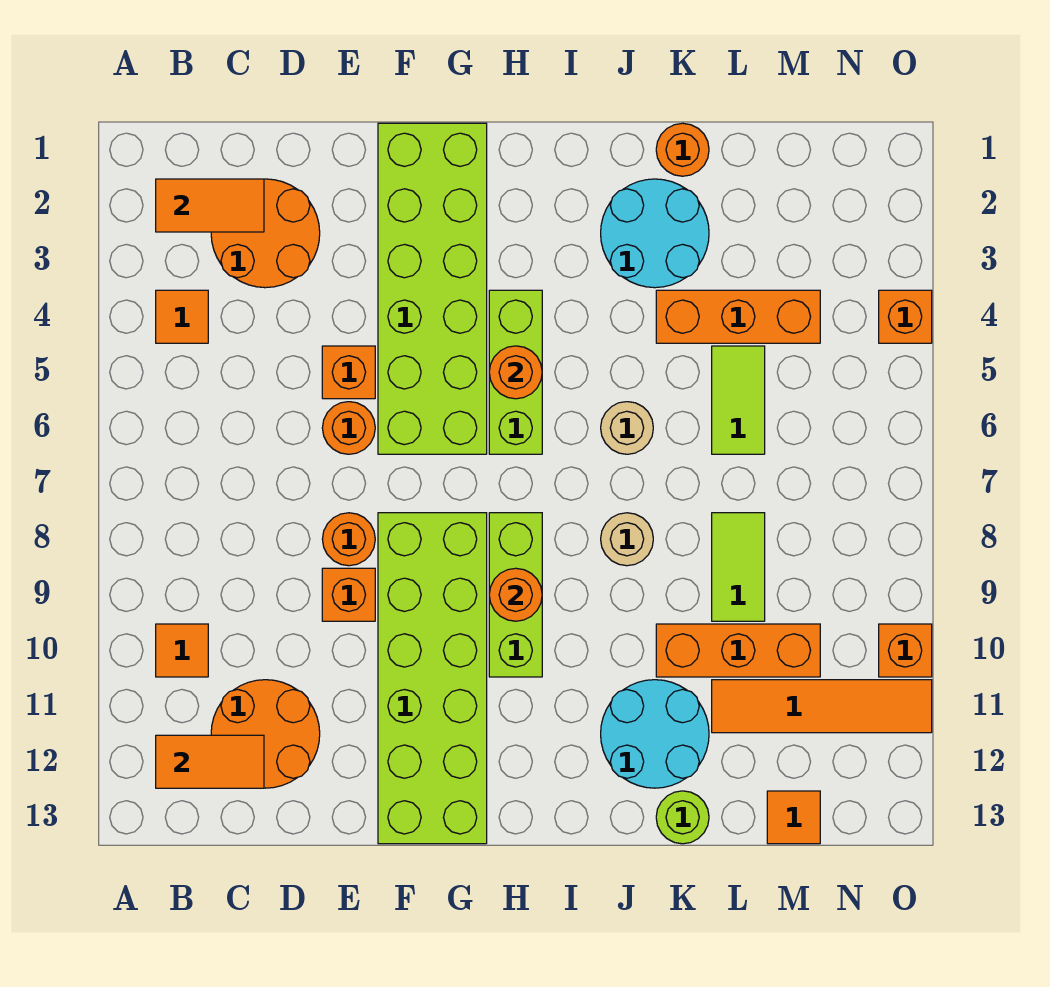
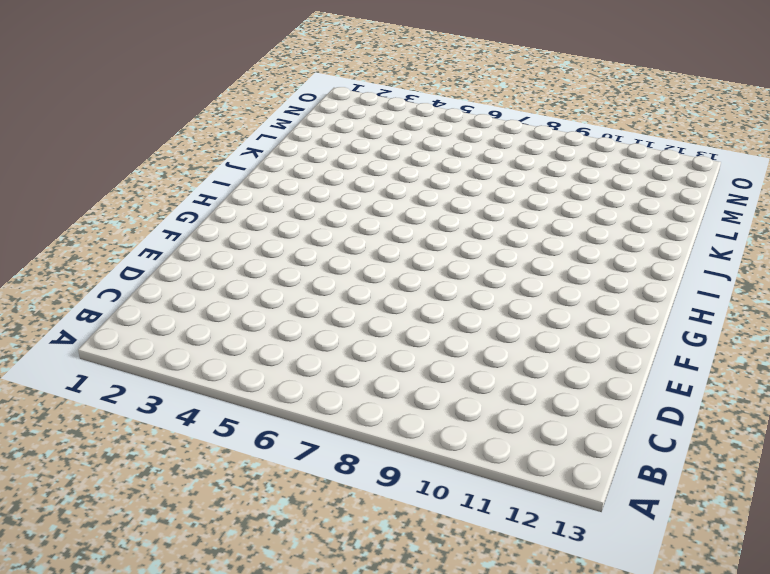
none -> orange tile B4 level 1
none -> orange tile B10 level 1
none -> orange round brick C2:D3 level 1
none -> orange round brick C11:D12 level 1

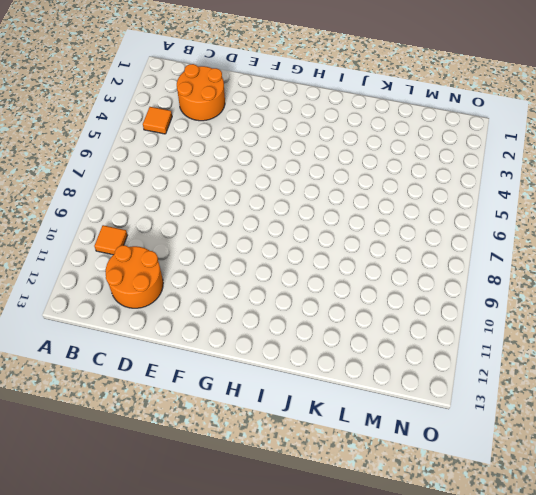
none -> orange brick E5 level 1
none -> orange round brick E6 level 1
none -> orange round brick E8 level 1
none -> orange brick E9 level 1

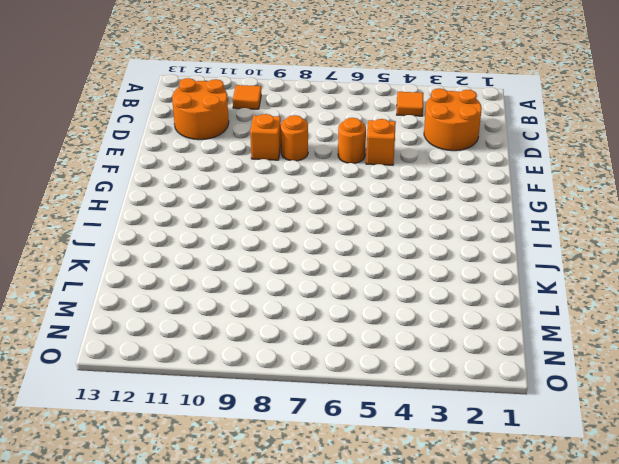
none -> lime brick F1:G6 level 1
none -> lime brick F8:G13 level 1
none -> lime brick H4:H6 level 1
none -> lime brick H8:H10 level 1

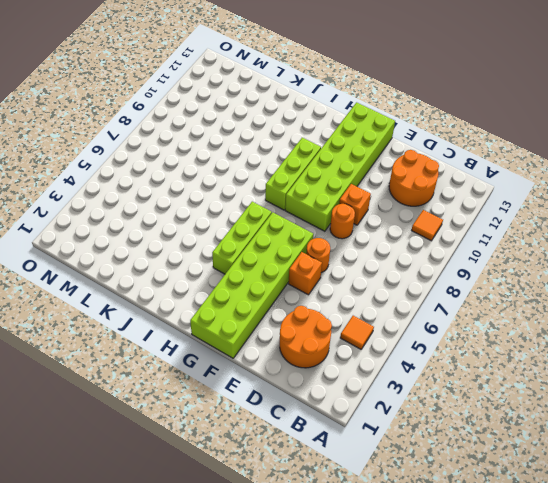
none -> cyan round brick J2:K3 level 1
none -> tan round brick J6 level 1
none -> tan round brick J8 level 1
none -> cyan round brick J11:K12 level 1

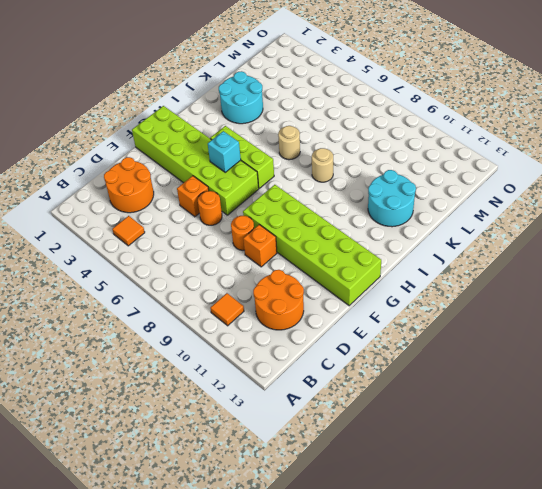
cyan brick G5 level 2 -> none
none -> lime brick H8:H10 level 1
none -> orange round brick K1 level 1
none -> orange brick K4:M4 level 1
none -> orange brick K10:M10 level 1

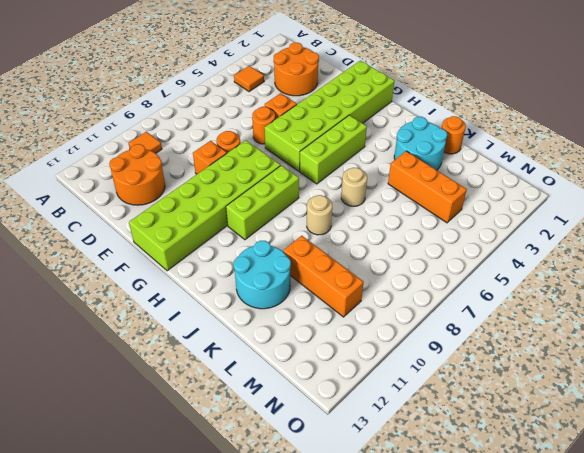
none -> lime round brick K13 level 1
none -> lime tile L5:L6 level 1
none -> lime tile L8:L9 level 1
none -> orange tile L11:O11 level 1

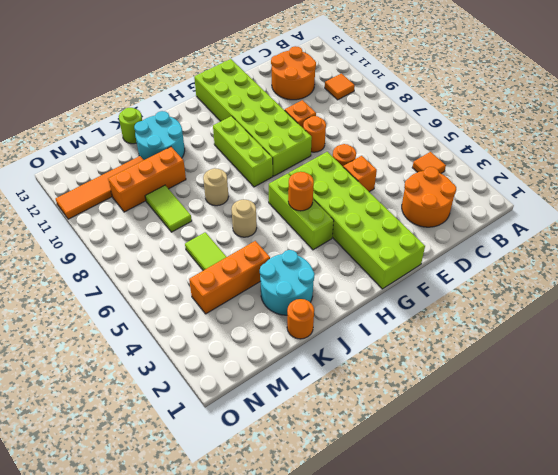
none -> orange tile M13 level 1
none -> orange brick O4 level 1
none -> orange brick O10 level 1
none -> orange tile B2:C2 level 2

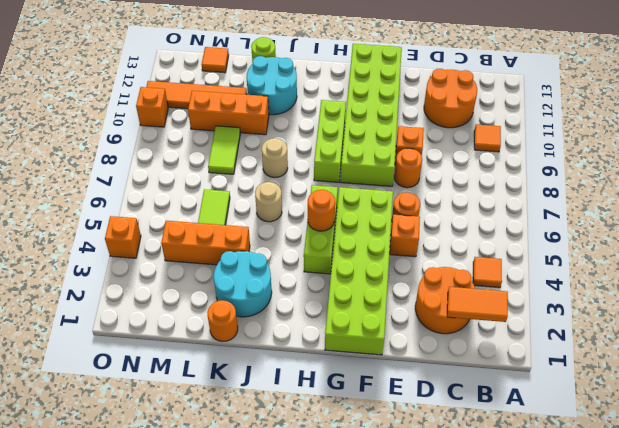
none -> orange tile B12:C12 level 2
none -> orange round brick H9 level 2

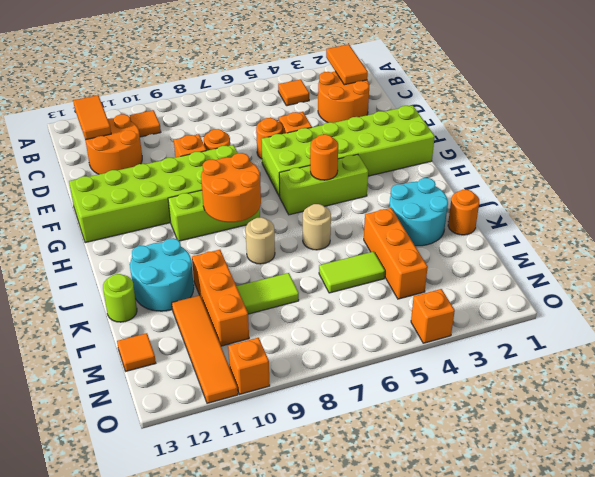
orange round brick H8:I9 level 2 -> orange round brick H9 level 2

